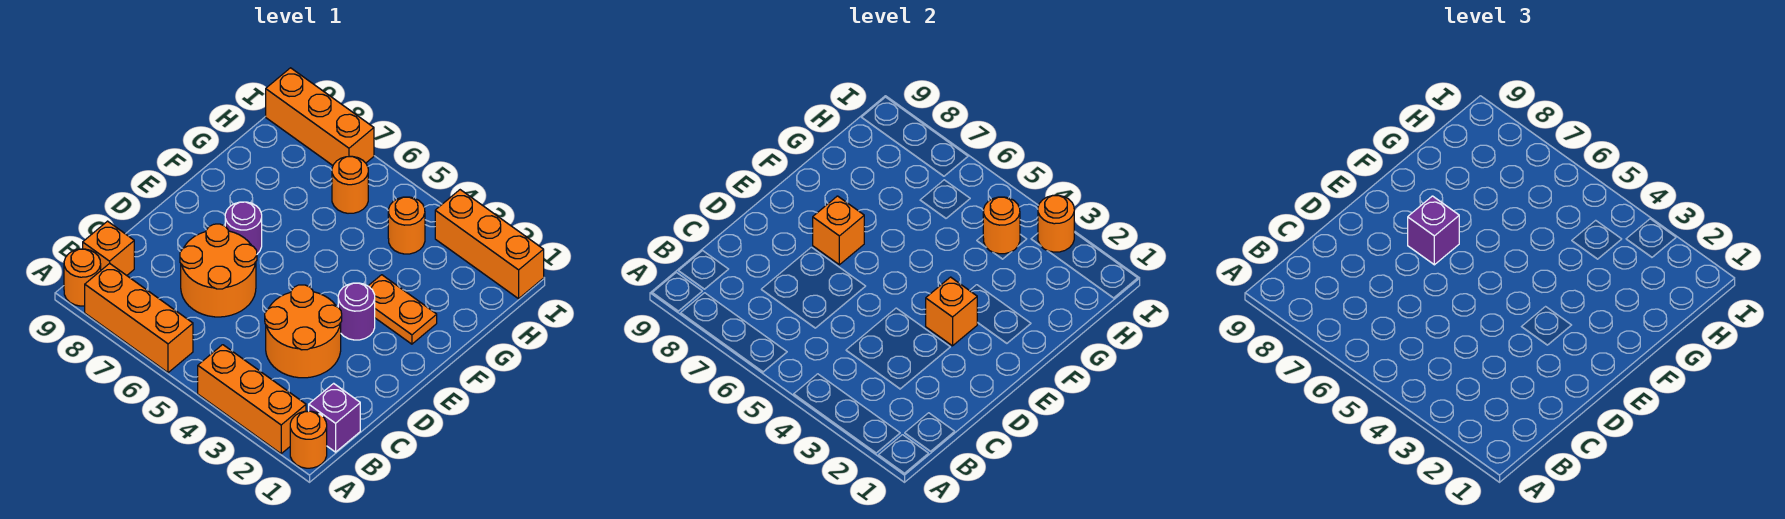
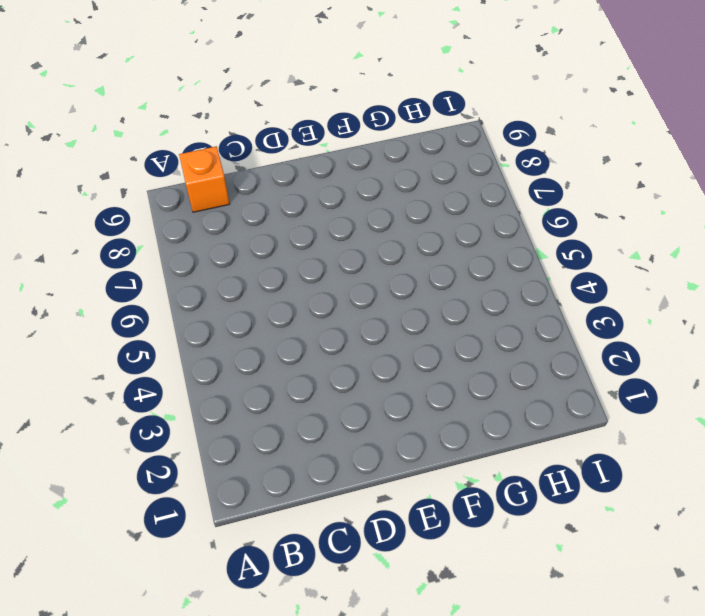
none -> orange round brick A1 level 1
none -> orange brick A2:A4 level 1
none -> orange brick A6:A8 level 1

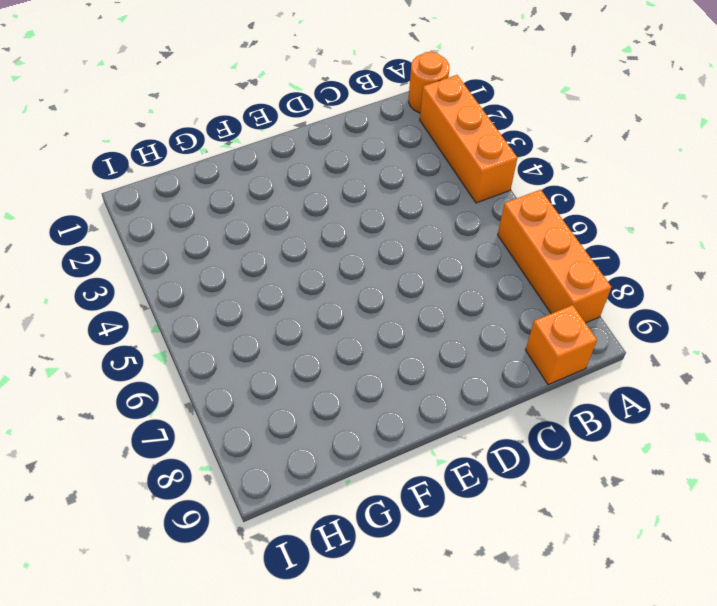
none -> orange round brick A9 level 1
none -> purple brick B1 level 1
none -> orange round brick C3:D4 level 1

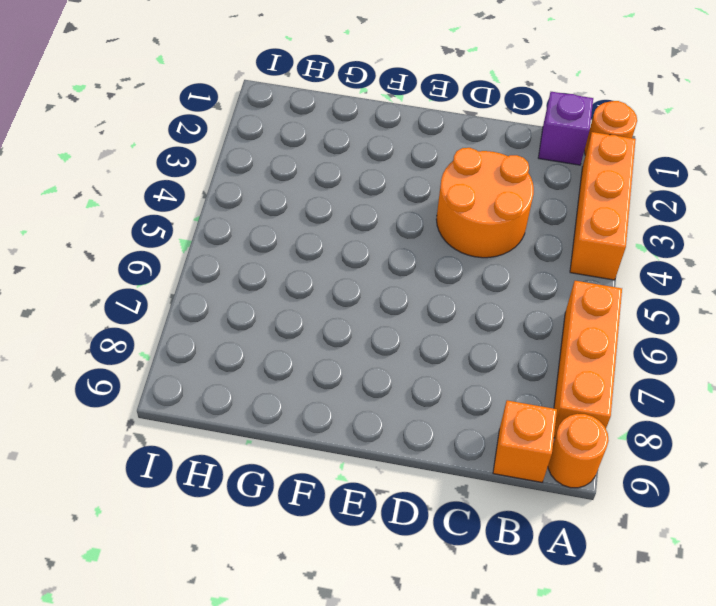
none -> orange round brick C6:D7 level 1
none -> purple round brick E3 level 1
none -> purple round brick E7 level 1

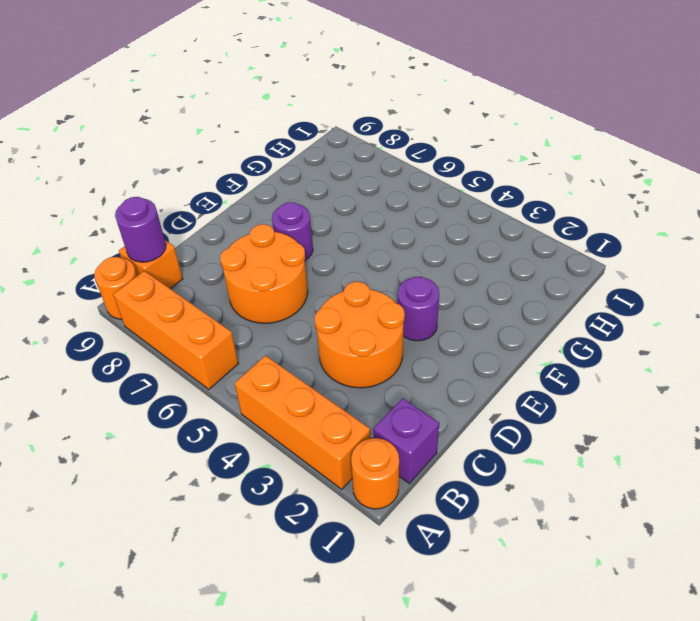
purple round brick B9 level 2 -> none
none -> orange plate F2:F3 level 1
none -> orange round brick H4 level 1
none -> orange round brick H6 level 1

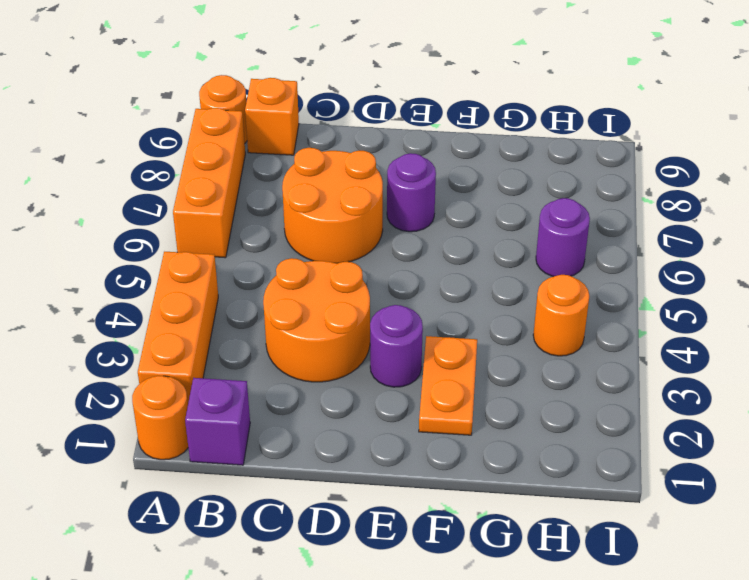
purple round brick H6 level 1 -> orange round brick H6 level 1
none -> orange brick I1:I3 level 1
none -> orange brick I7:I9 level 1
none -> orange brick E3 level 2

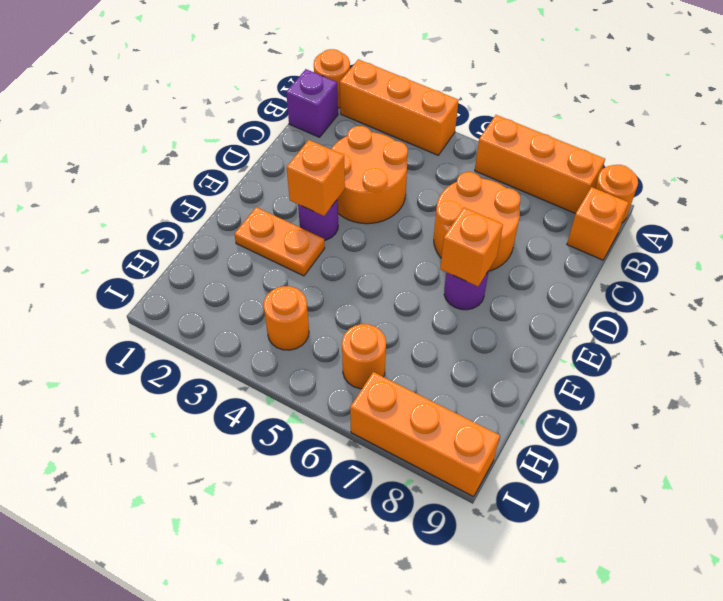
none -> orange brick I1:I3 level 1
none -> orange round brick H4 level 2
none -> orange round brick I3 level 2

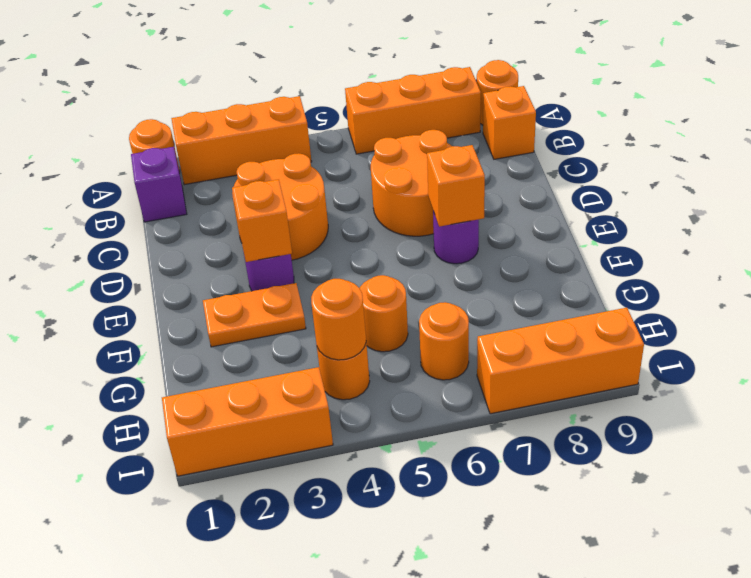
orange round brick G5 level 1 -> orange round brick I3 level 2
none -> purple brick E7 level 3

